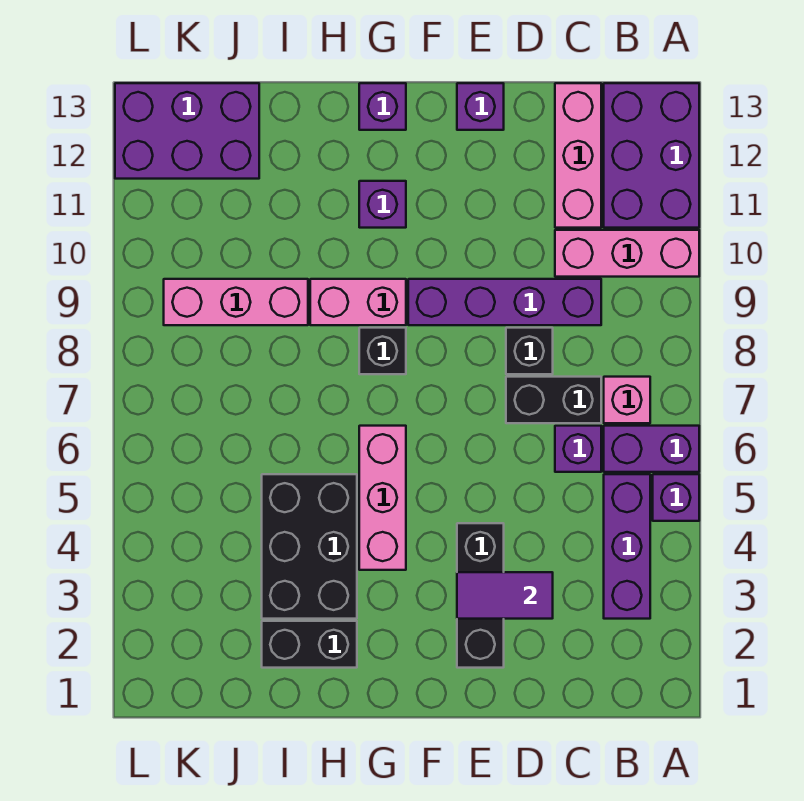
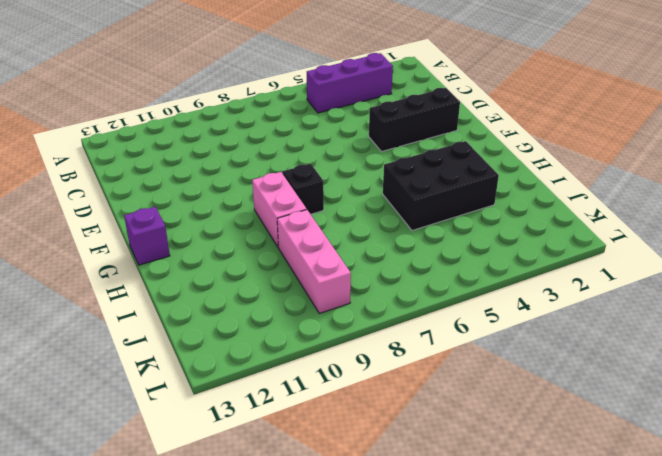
none -> purple brick A5 level 1
none -> purple brick A6:B6 level 1
none -> pink brick A10:C10 level 1

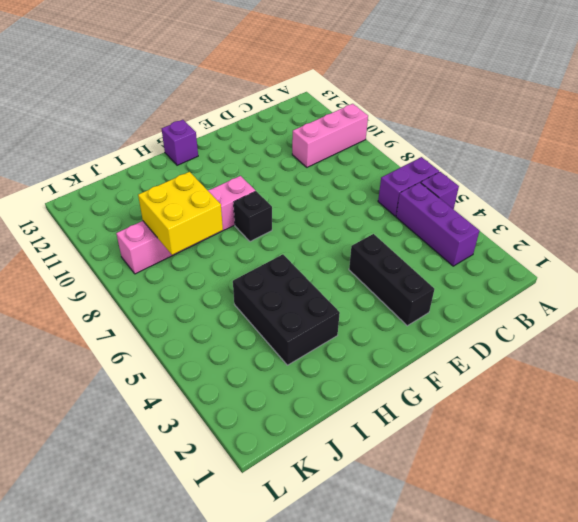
yellow brick I8:J9 level 2 -> none
none -> purple brick A11:B13 level 1
none -> pink brick B7 level 1
none -> purple brick C6 level 1

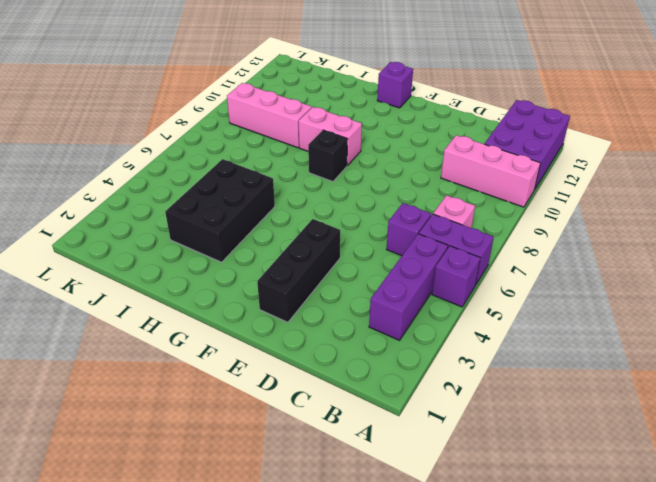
none -> black brick C7:D7 level 1
none -> purple brick C9:F9 level 1
none -> pink brick C11:C13 level 1

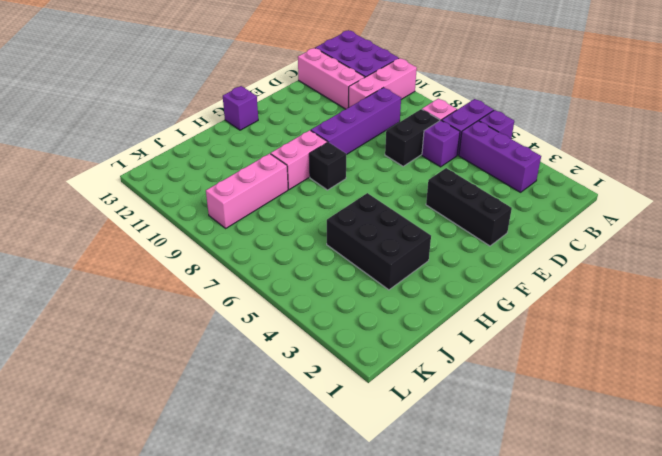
none -> black brick D8 level 1
none -> purple brick E13 level 1
none -> pink brick G4:G6 level 1

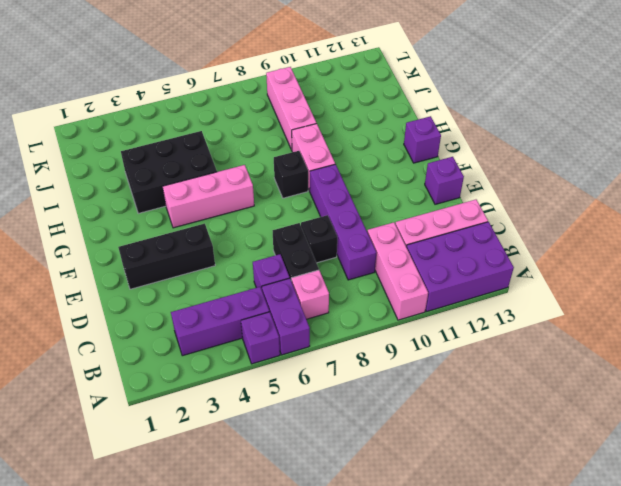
none -> purple brick G11 level 1
none -> black brick H2:I2 level 1
none -> purple brick J12:L13 level 1

